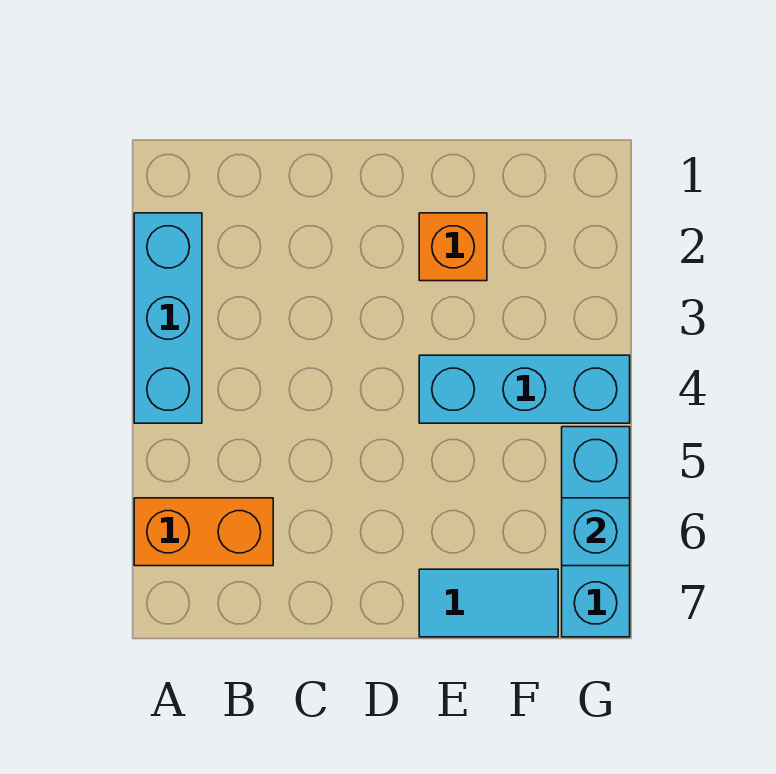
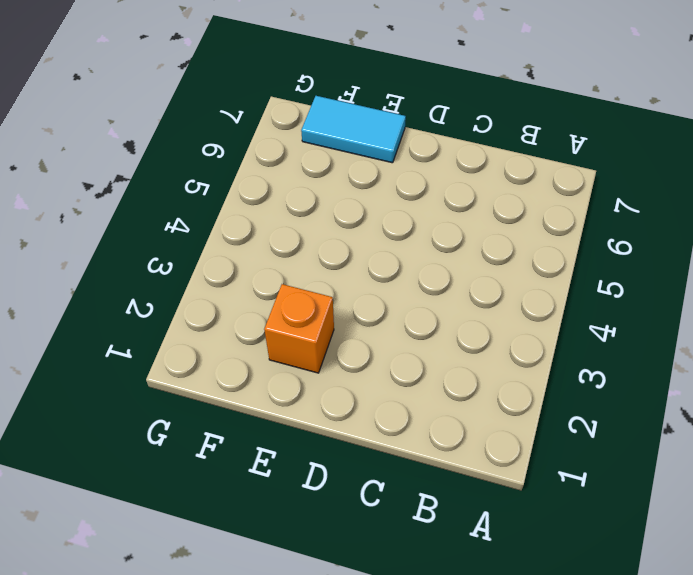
none -> cyan brick A2:A4 level 1
none -> orange brick A6:B6 level 1

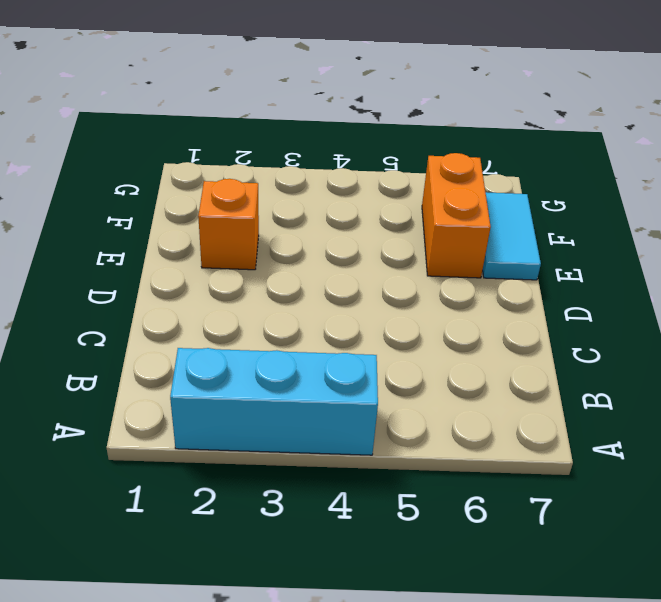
orange brick E6:F6 level 1 -> orange brick A6:B6 level 1
none -> cyan brick E4:G4 level 1
none -> cyan brick G5:G7 level 1

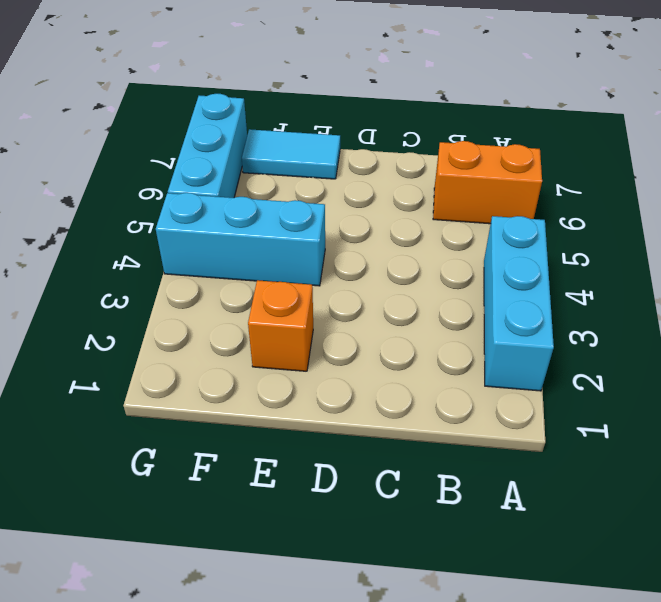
none -> cyan brick G6 level 2

